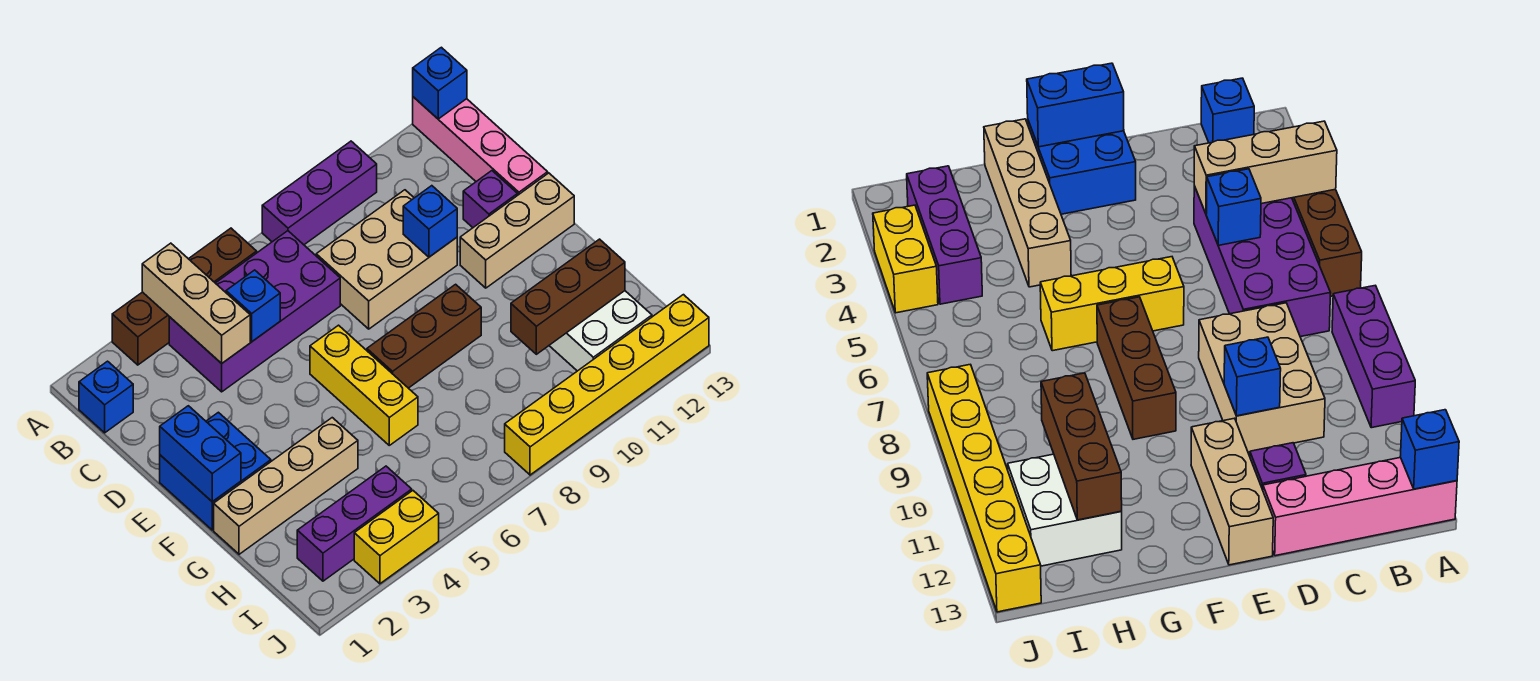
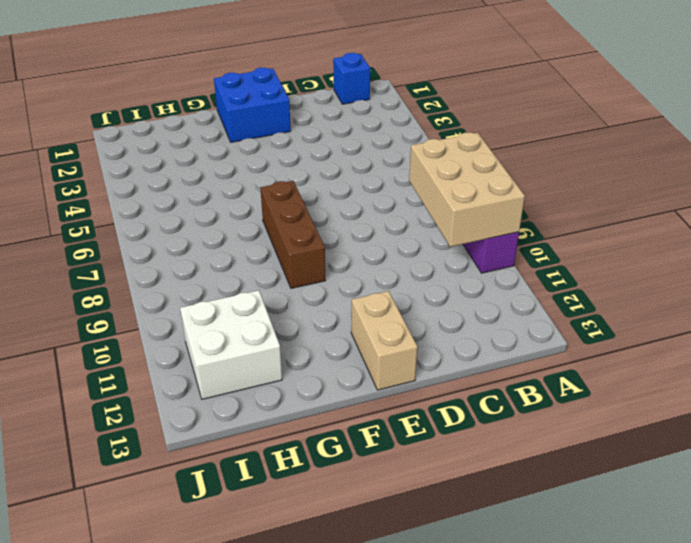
tan brick A8:B10 level 2 -> tan brick C8:D10 level 1
tan brick E12:E13 level 1 -> tan brick E11:E13 level 1
none -> brown brick A3:A6 level 1
none -> pink brick A13:D13 level 1
none -> purple brick B4:C7 level 1

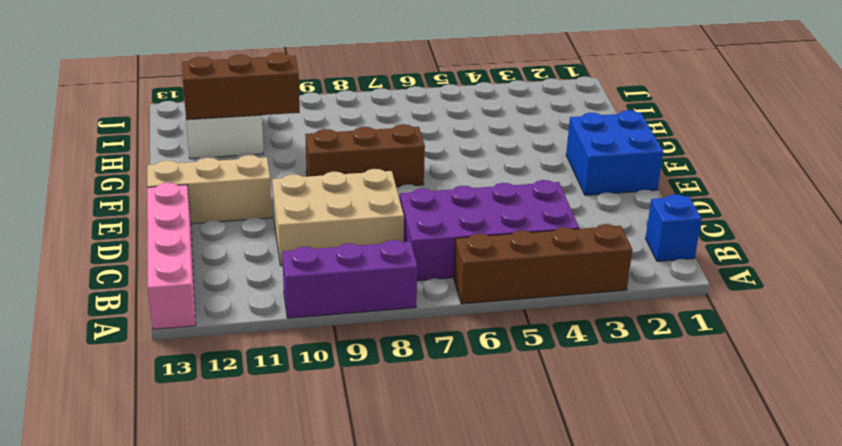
none -> purple brick D12 level 1
none -> yellow brick E6:G6 level 1
none -> tan brick G1:G4 level 1

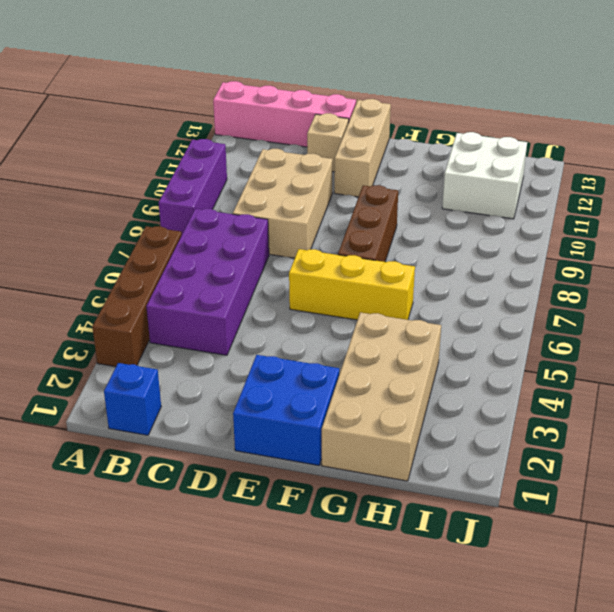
tan brick D12 level 1 -> purple brick D12 level 1
tan brick G1:H4 level 1 -> tan brick G1:G4 level 1
none -> purple brick I2:I4 level 1
none -> yellow brick J3:J4 level 1
none -> yellow brick J8:J13 level 1

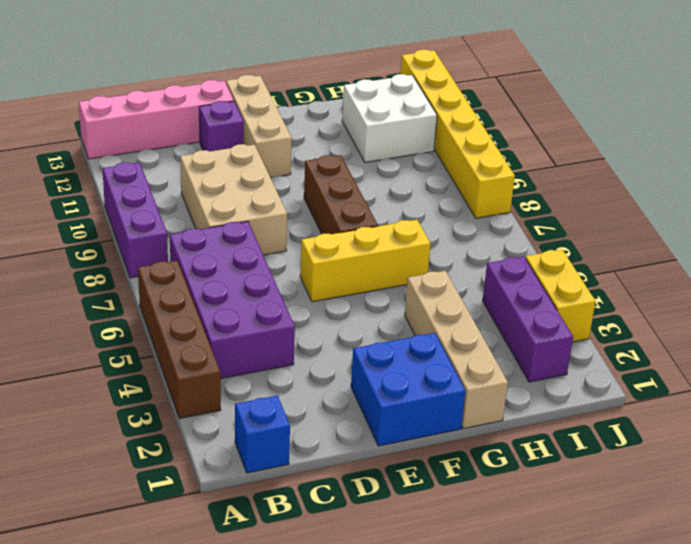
none -> tan brick A4:C4 level 2
none -> blue brick A13 level 2
none -> blue brick C5 level 2

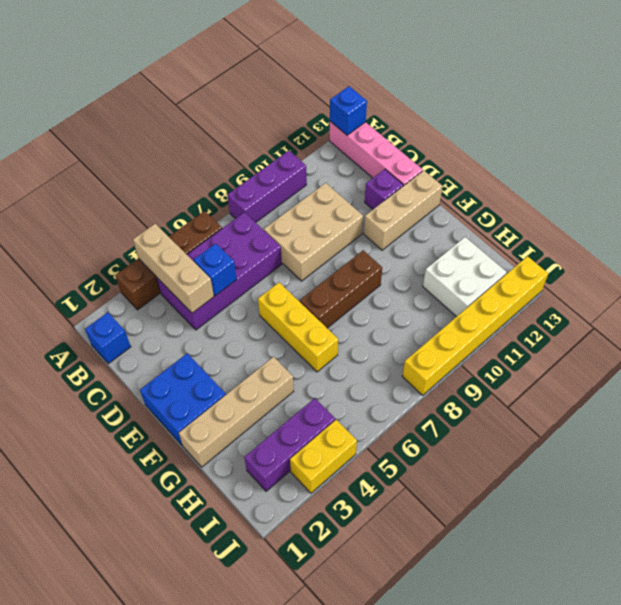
none -> blue brick D10 level 2
none -> blue brick E1:F1 level 2
none -> brown brick H10:H12 level 2

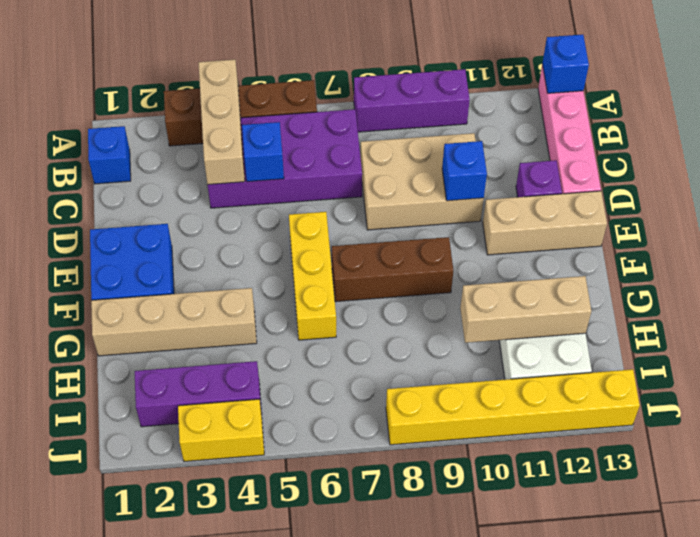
tan brick H10:H12 level 2 -> brown brick H10:H12 level 2
none -> blue brick E1:F1 level 2

